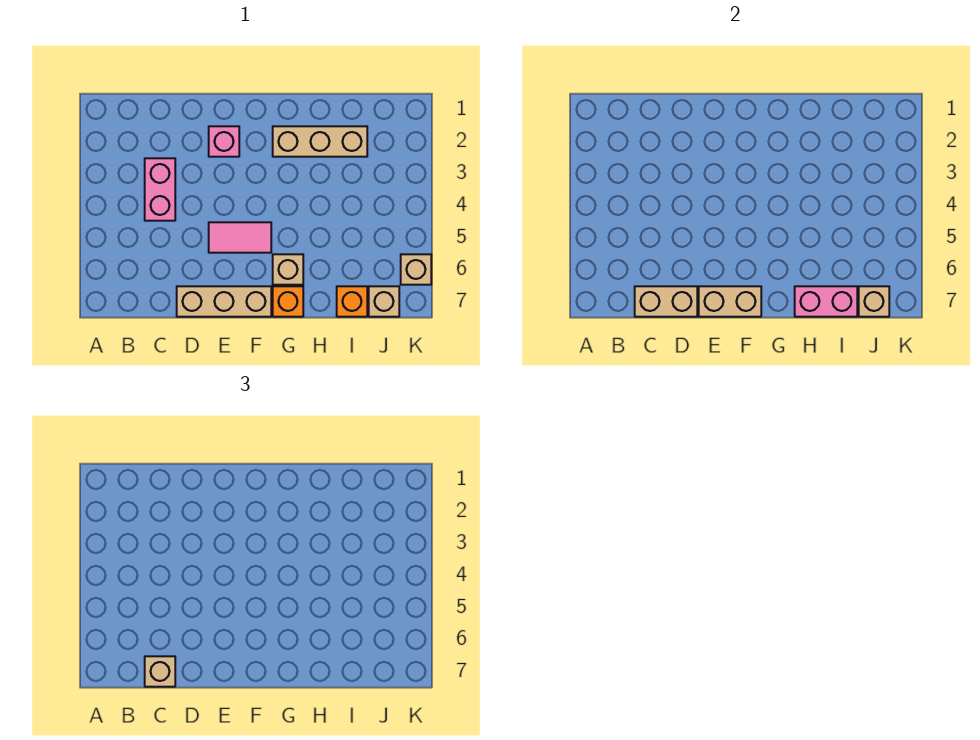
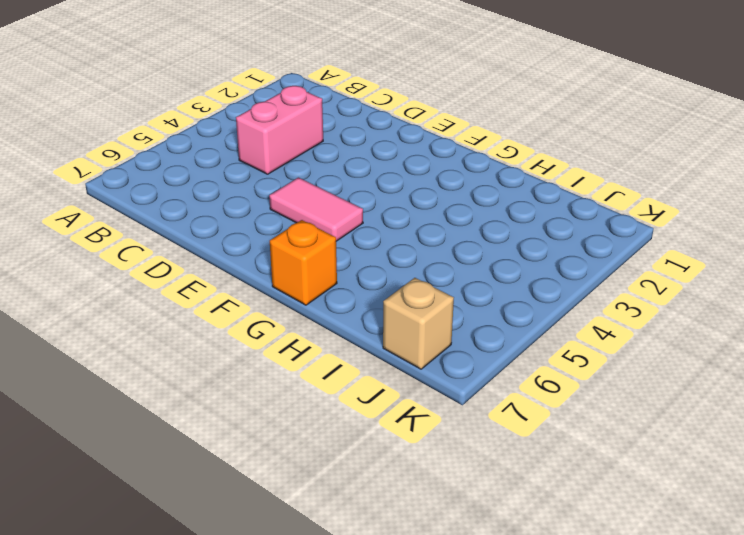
none -> tan brick D7:F7 level 1
none -> pink brick E2 level 1
none -> tan brick G2:I2 level 1

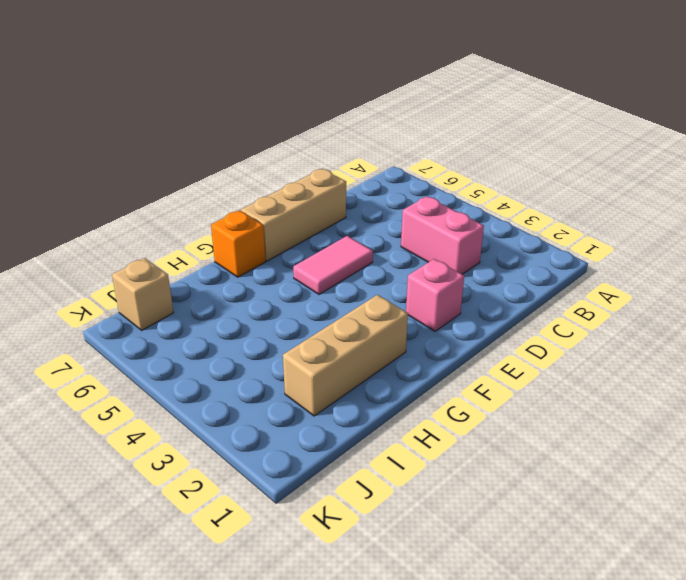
none -> tan brick G6 level 1
none -> orange brick I7 level 1
none -> tan brick K6 level 1

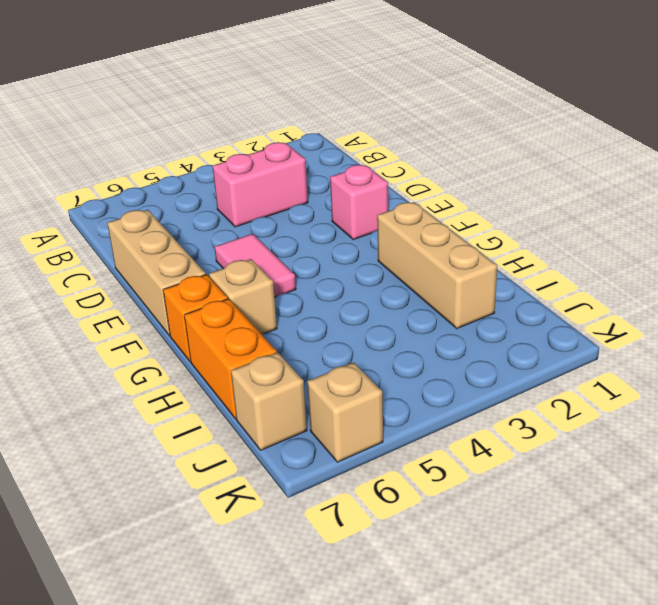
orange brick H7:I7 level 1 -> orange brick I7 level 1
none -> tan brick C7:D7 level 2
none -> tan brick E7:F7 level 2
none -> pink brick H7:I7 level 2

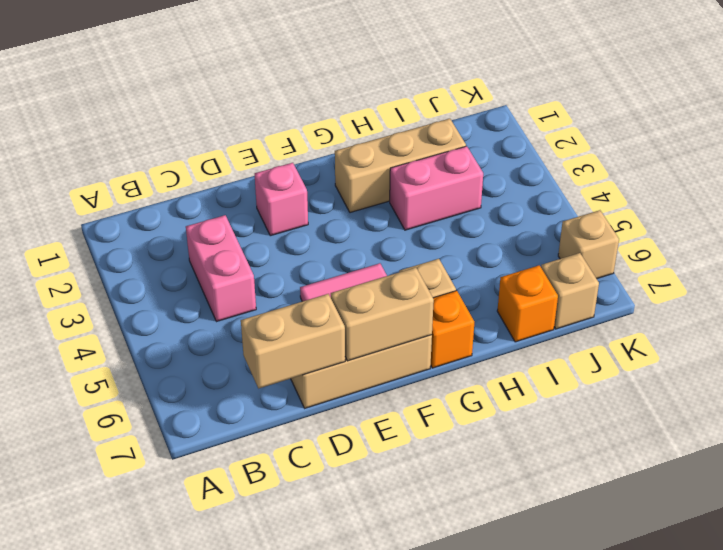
pink brick H3:I3 level 1 -> pink brick H7:I7 level 2
none -> tan brick J7 level 2
none -> tan brick C7 level 3

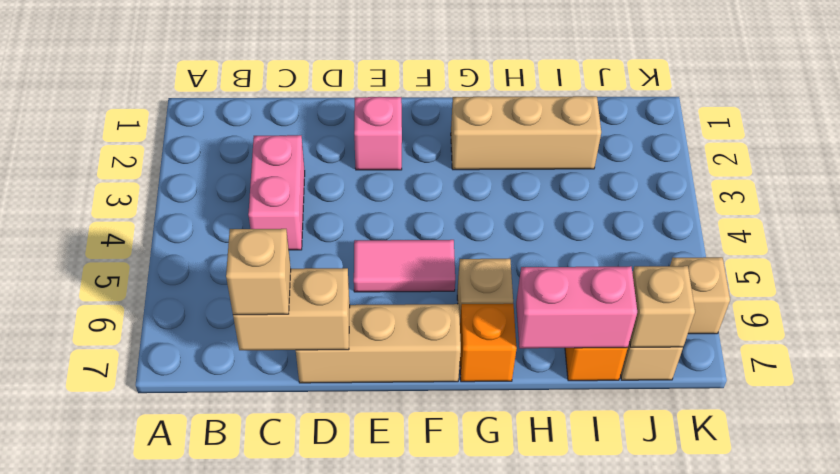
none -> tan brick E7:F7 level 2

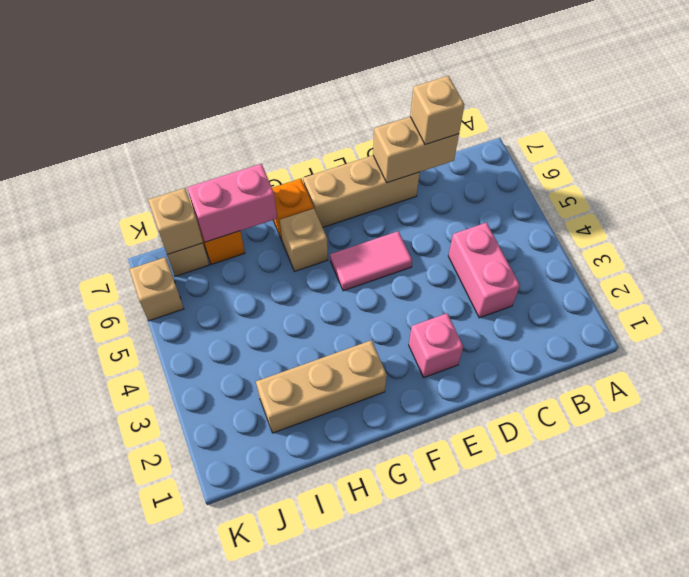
none -> tan brick E7:F7 level 2

